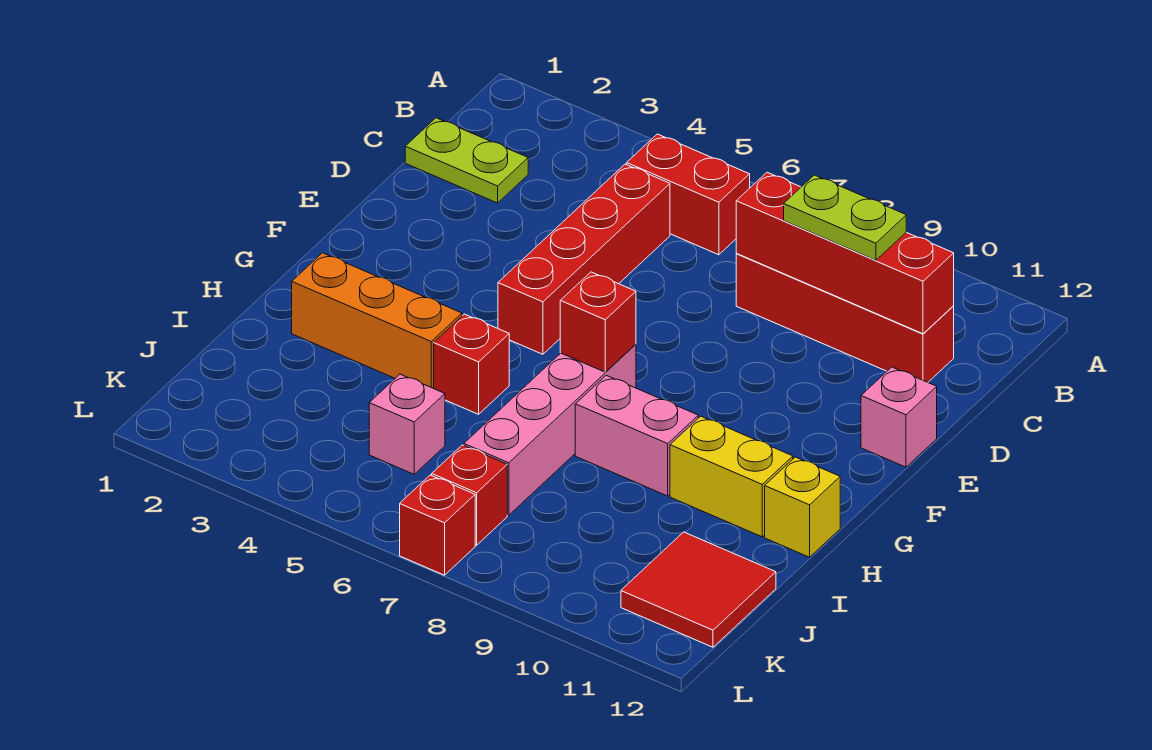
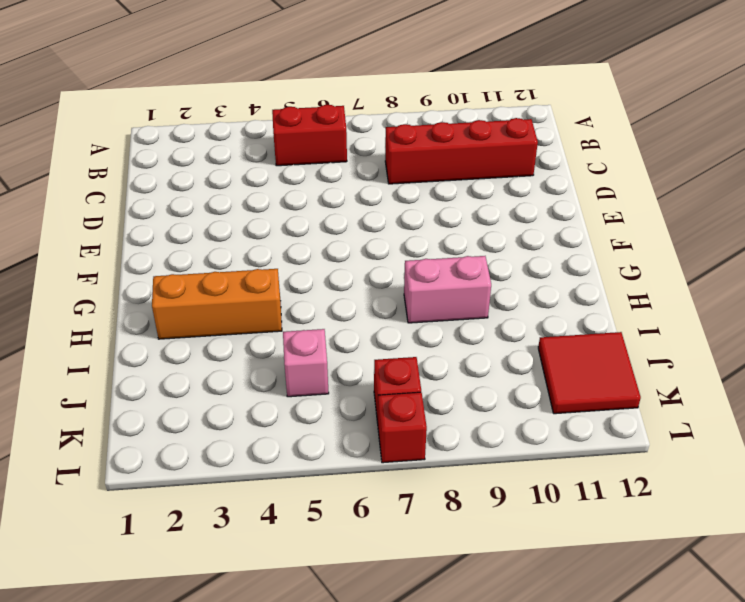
none -> lime plate C1:C2 level 1
none -> red brick C5:F5 level 1
none -> pink brick E12 level 1

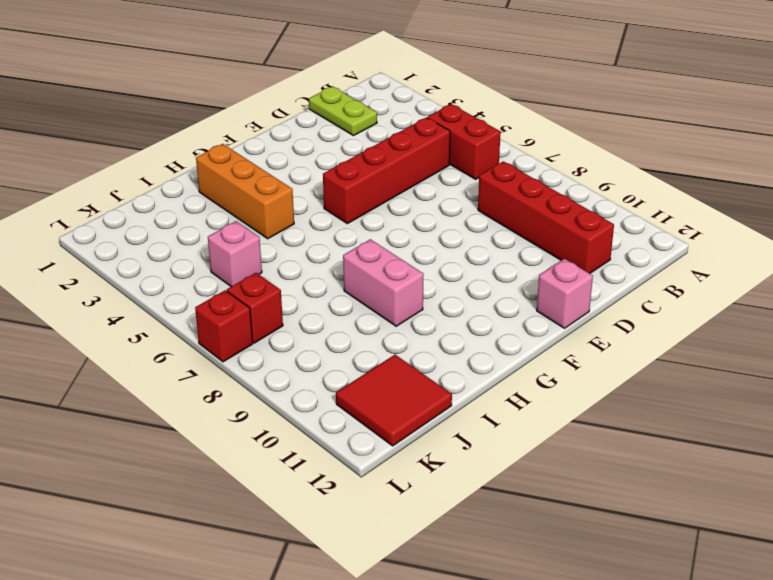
none -> pink brick G7:J7 level 1
none -> red brick H5 level 1
none -> yellow brick H10:H11 level 1

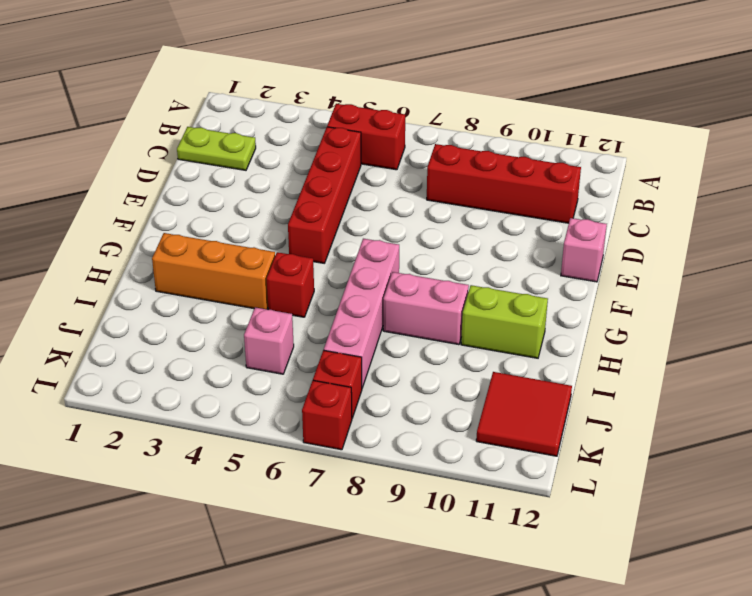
lime brick H10:H11 level 1 -> yellow brick H10:H11 level 1
none -> yellow brick H12 level 1
none -> red brick C8:C11 level 2
none -> red brick G7 level 2

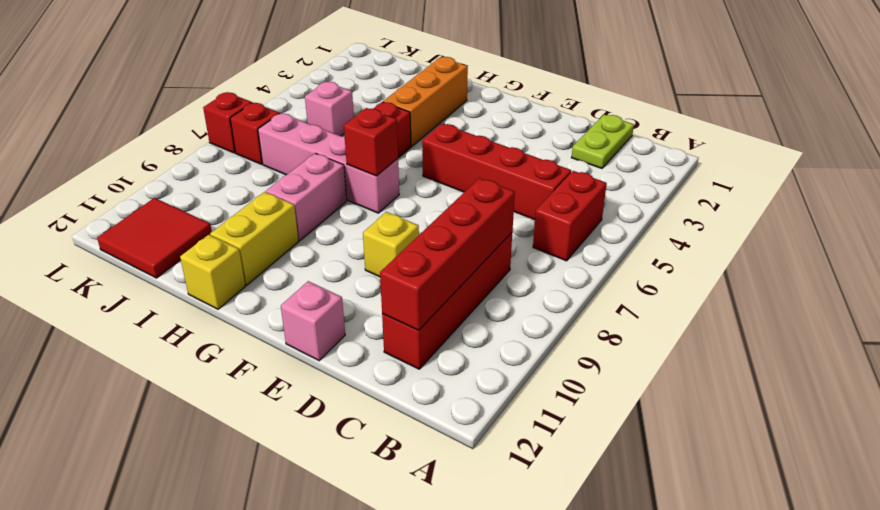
yellow brick E9 level 1 -> none
none -> lime plate C9:C10 level 3

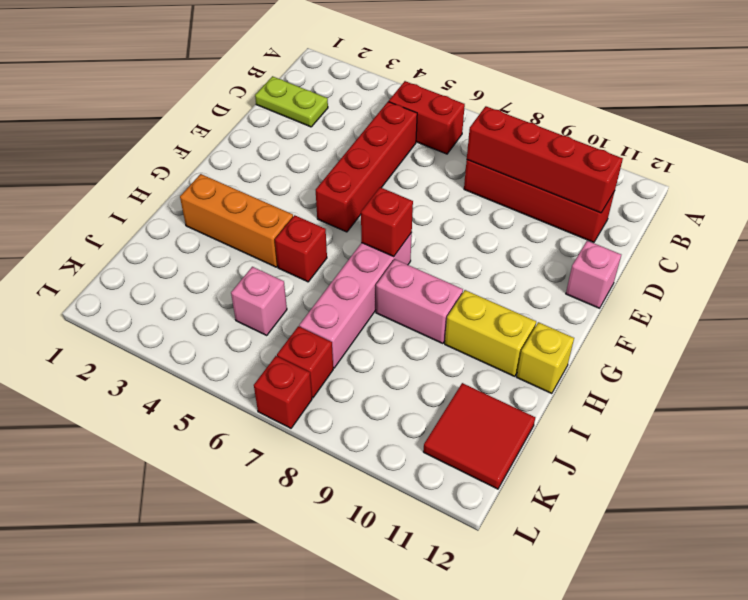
none -> lime plate C9:C10 level 3

